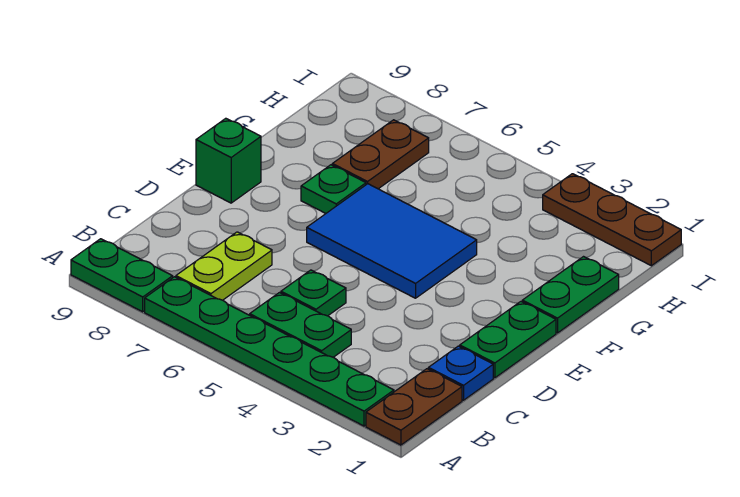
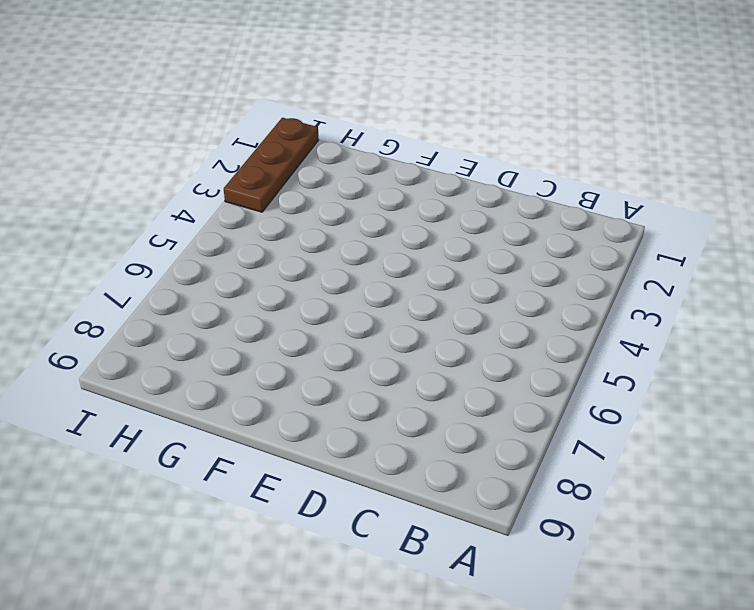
none -> brown plate A1:B1 level 1
none -> green plate A2:A7 level 1
none -> green plate A8:A9 level 1

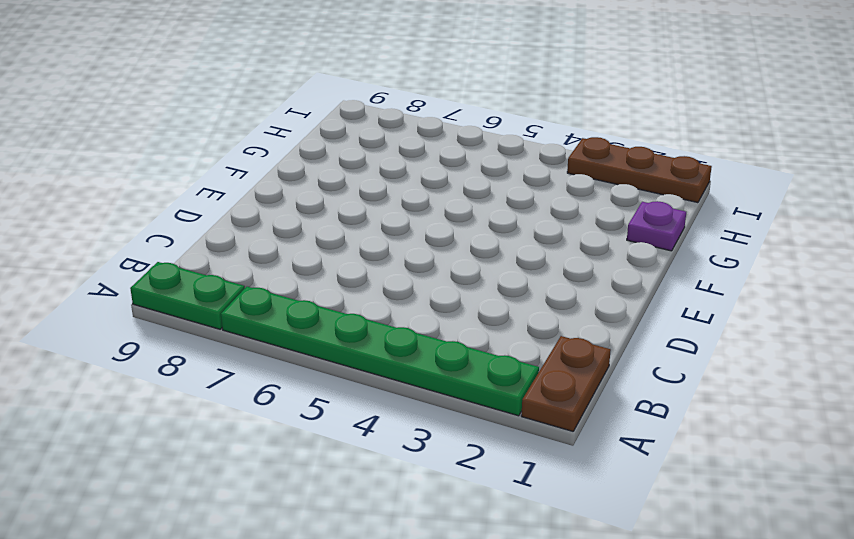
purple plate G1 level 1 -> green plate F1:G1 level 1
none -> green plate B4:B5 level 1
none -> lime plate B7:C7 level 1
none -> blue plate C1 level 1

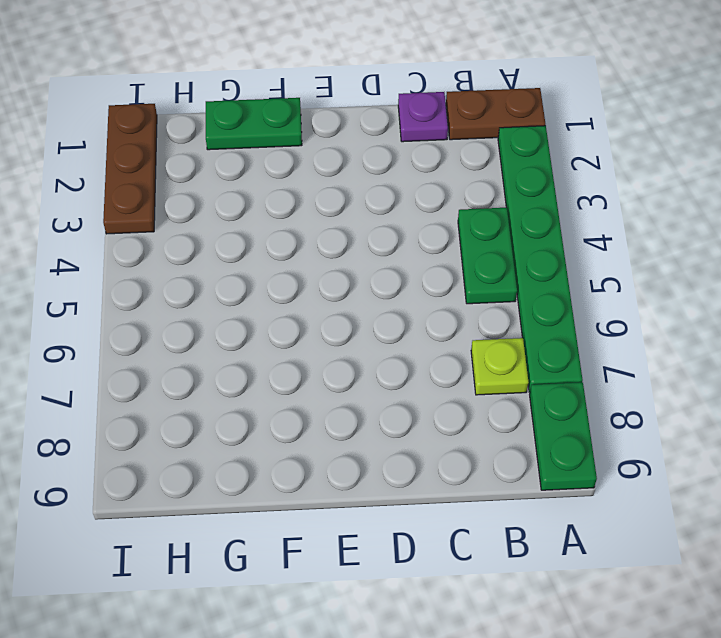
lime plate B7 level 1 -> lime plate B7:C7 level 1
purple plate C1 level 1 -> blue plate C1 level 1
none -> green plate C5 level 1
none -> green plate D1:E1 level 1
none -> blue tile E4:F6 level 1

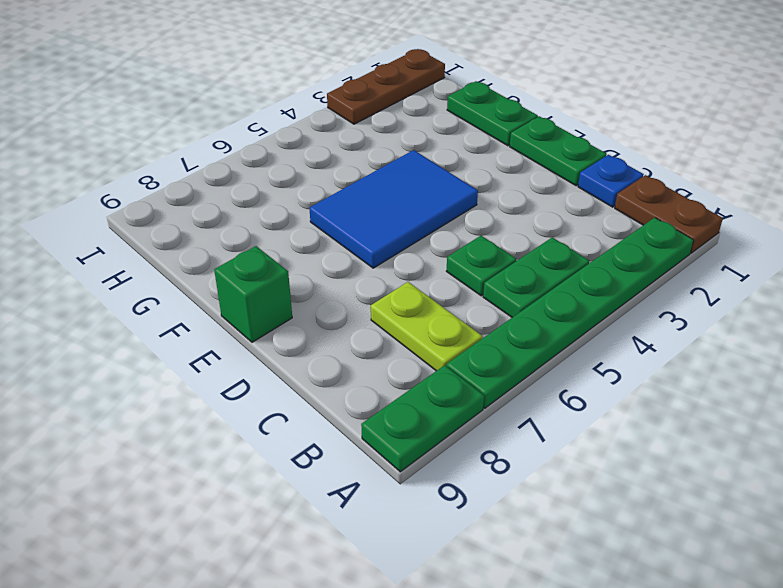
none -> green plate F7 level 1
none -> brown plate G7:H7 level 1

